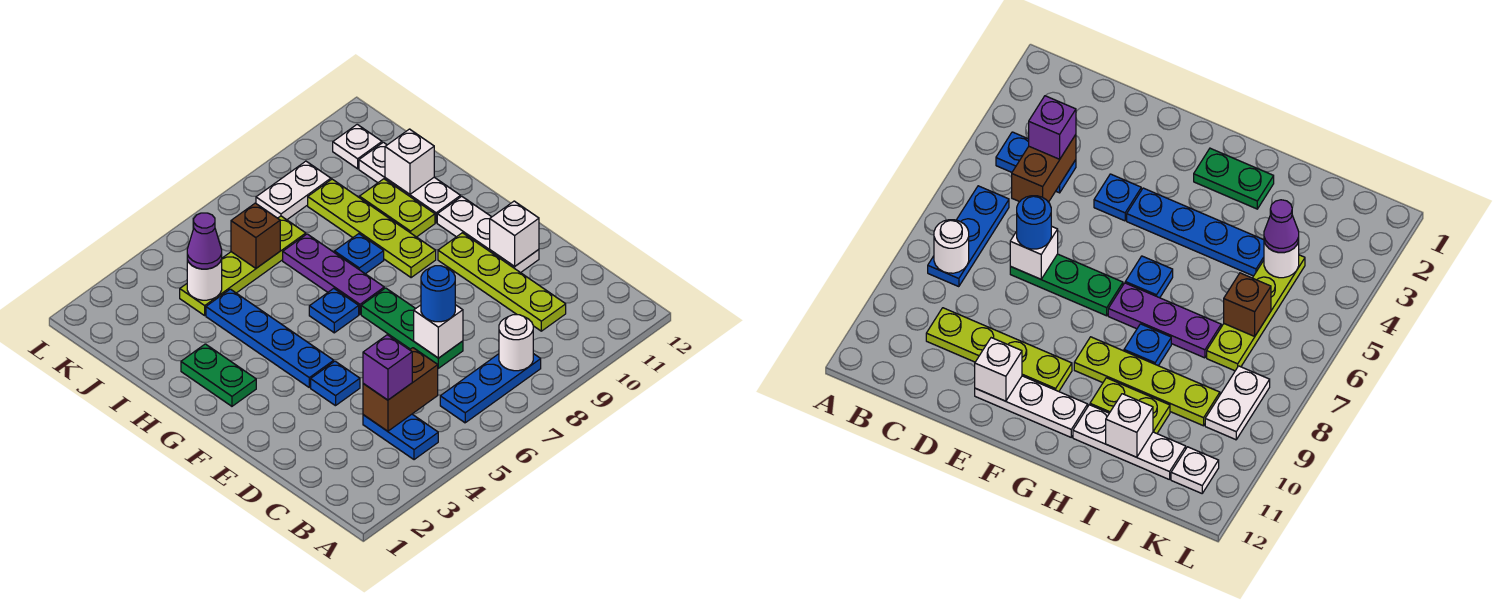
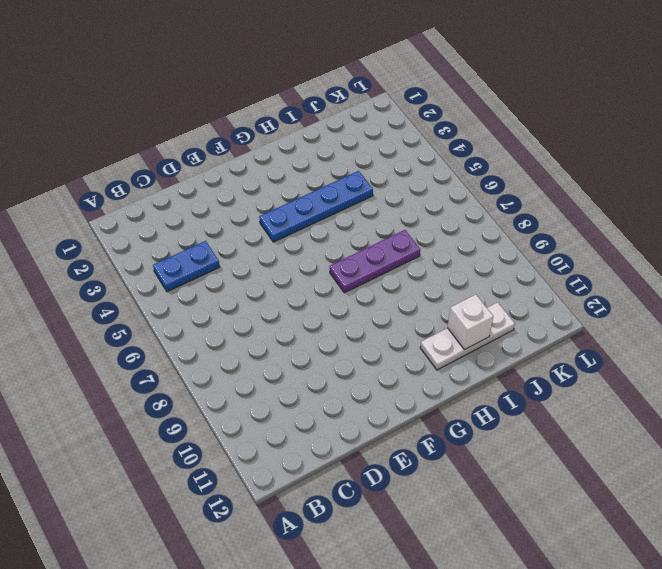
none -> blue plate B6:B8 level 1
none -> lime plate C10:F10 level 1
none -> green plate D7:F7 level 1

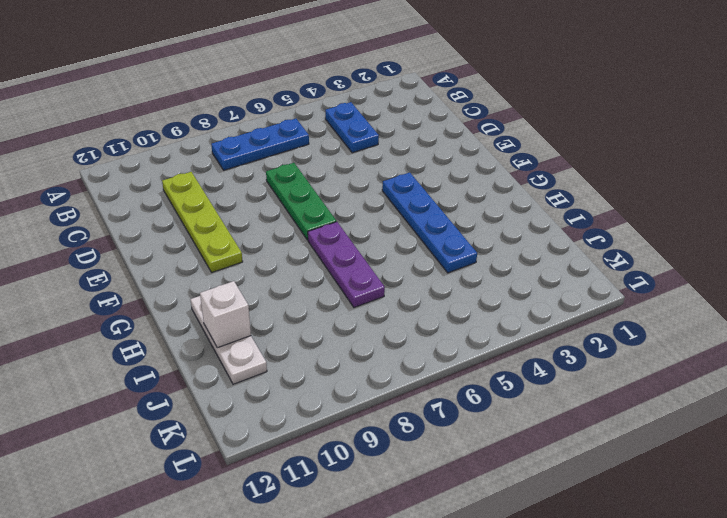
none -> blue plate E4 level 1
none -> white plate E11:G11 level 1
none -> green plate G2:H2 level 1

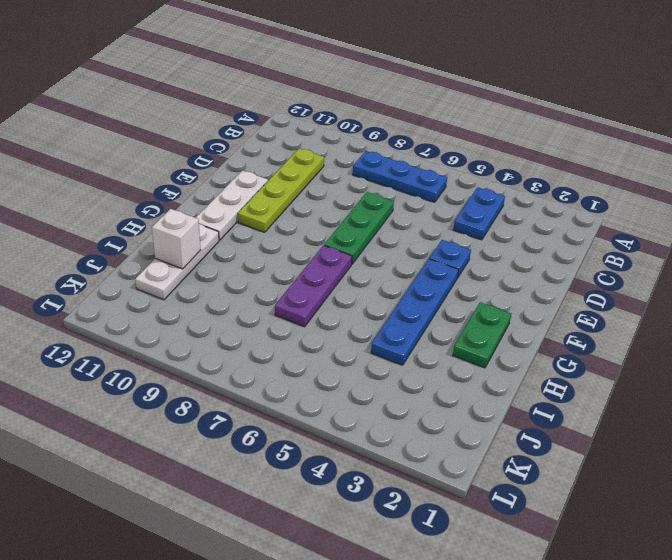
none -> blue plate G6 level 1
none -> lime plate G9:J9 level 1
none -> blue plate H8 level 1

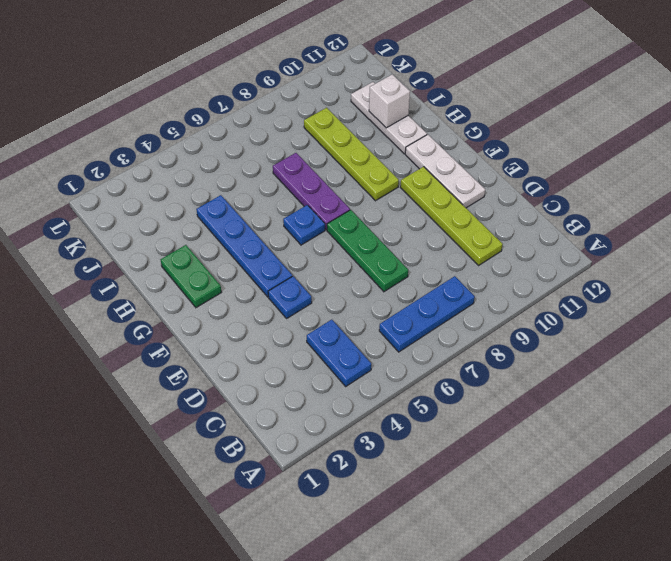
none -> blue plate H8 level 1
none -> lime plate H10:I10 level 1
none -> lime plate J4:J7 level 1

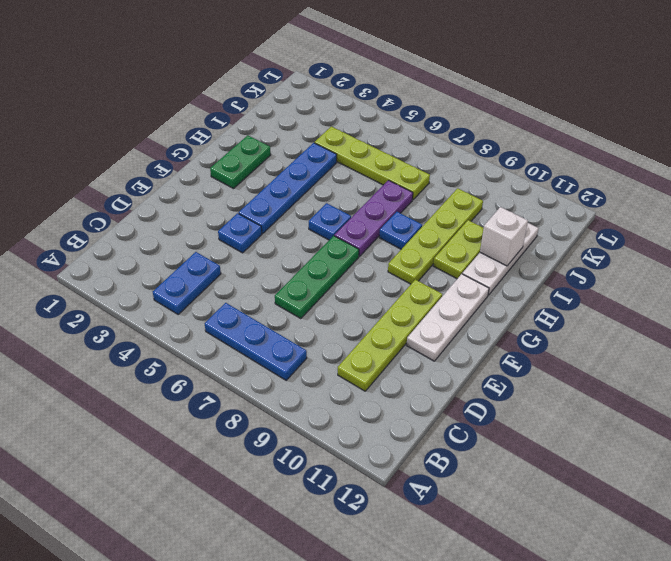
none -> white plate K8:K9 level 1
none -> white plate K11 level 1
none -> white round brick B8 level 2

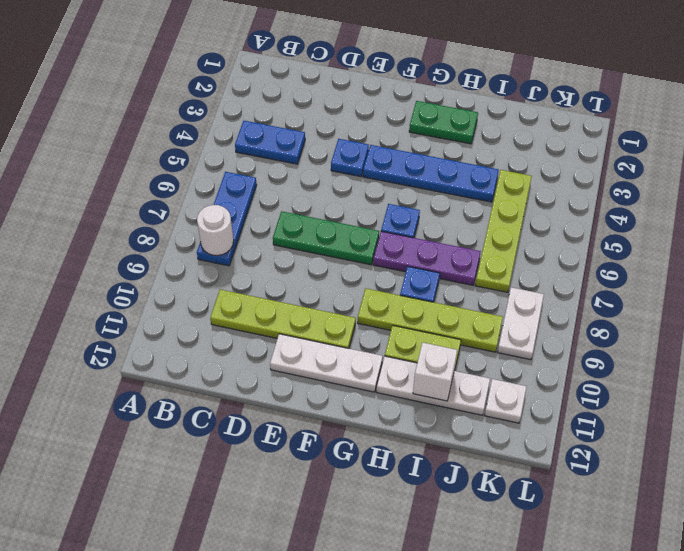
none -> brown brick C4:C5 level 2
none -> white brick D7 level 2
none -> white brick E11 level 2

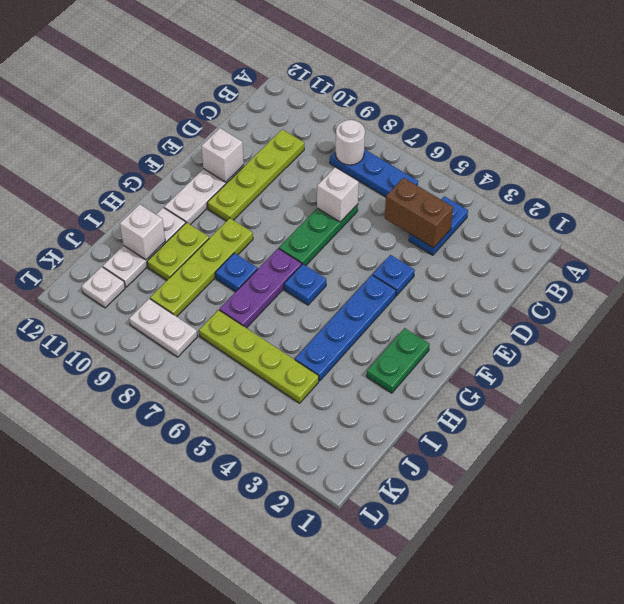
none -> white round brick J4 level 2
none -> brown brick J6 level 2
none -> purple brick C4 level 3

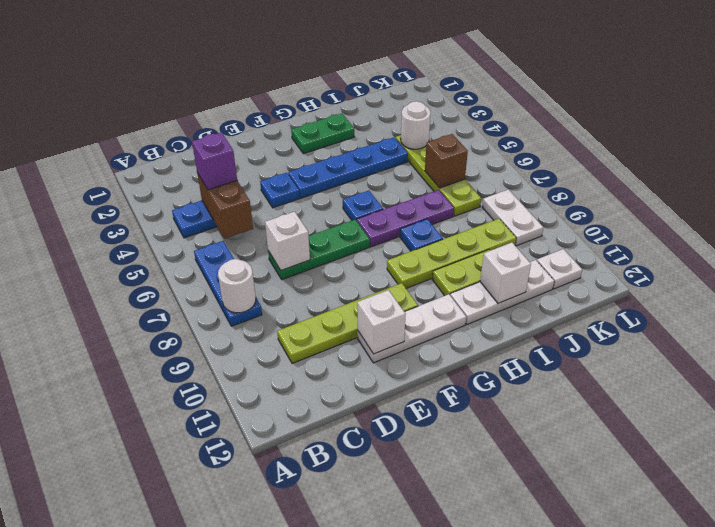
none -> blue round brick D7 level 3
none -> purple cone J4 level 3

